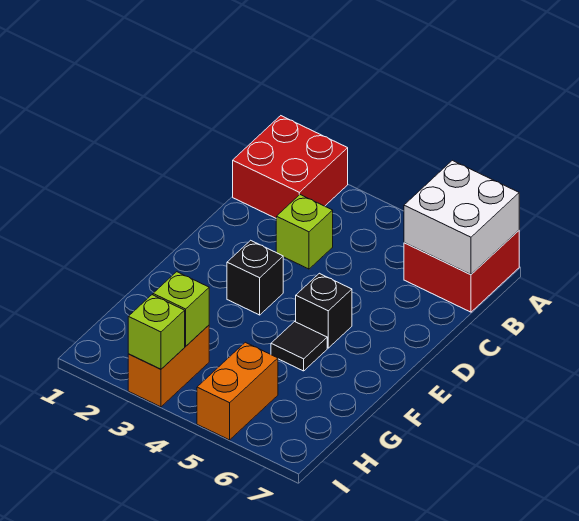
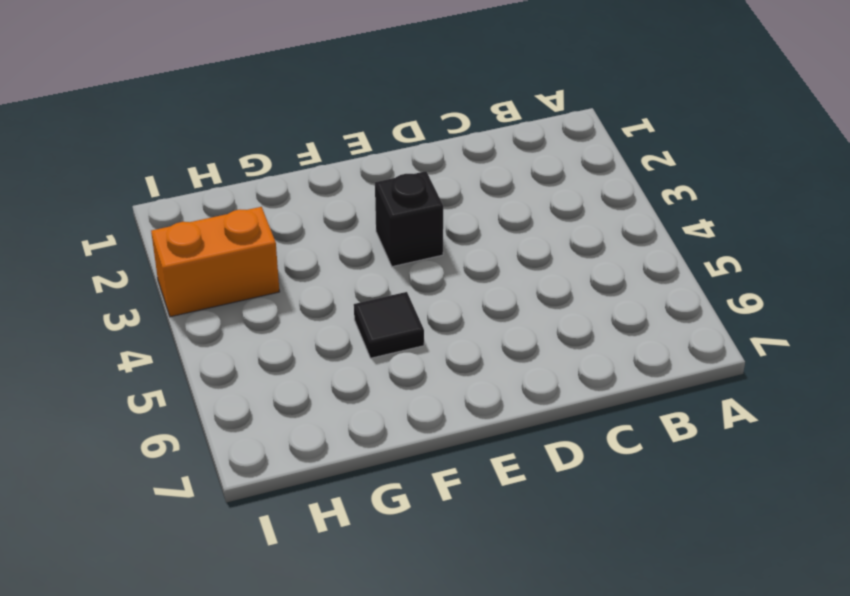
none -> red brick A1:B2 level 1
none -> red brick A6:B7 level 1

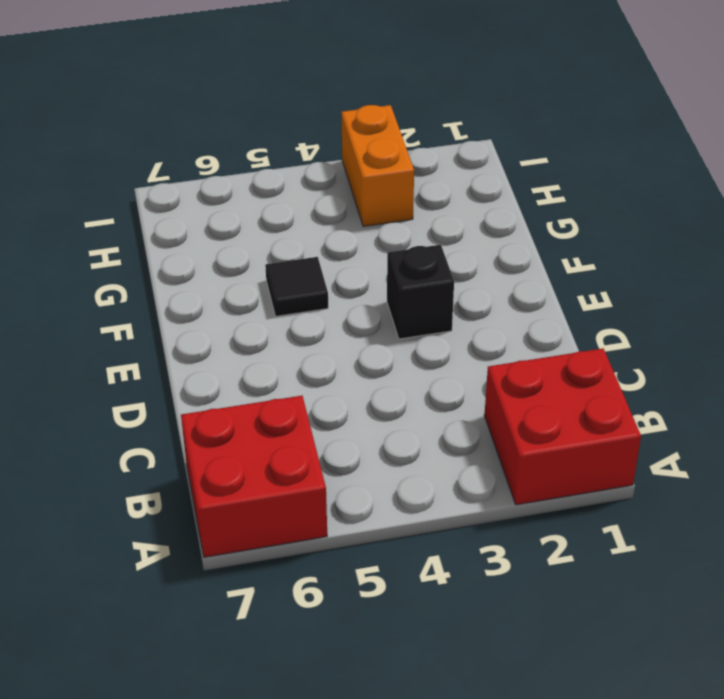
none -> lime brick C3 level 1
none -> black brick E5 level 1

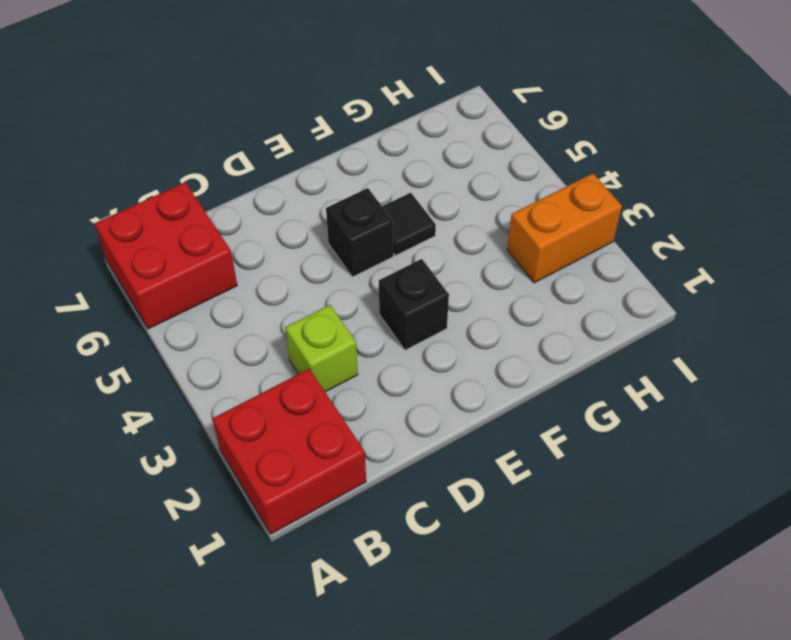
none -> orange brick H5:I5 level 1
none -> white brick A6:B7 level 2

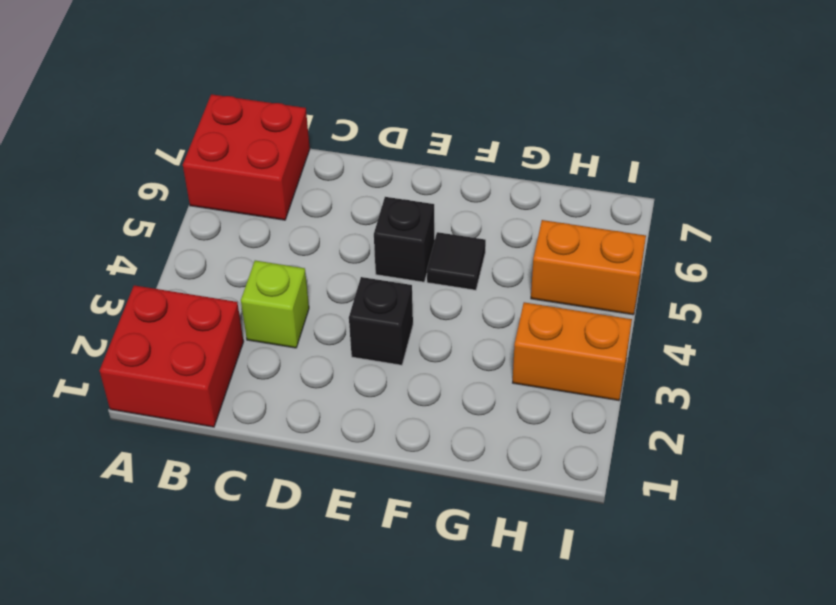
none -> white brick A6:B7 level 2
none -> lime brick H3 level 2

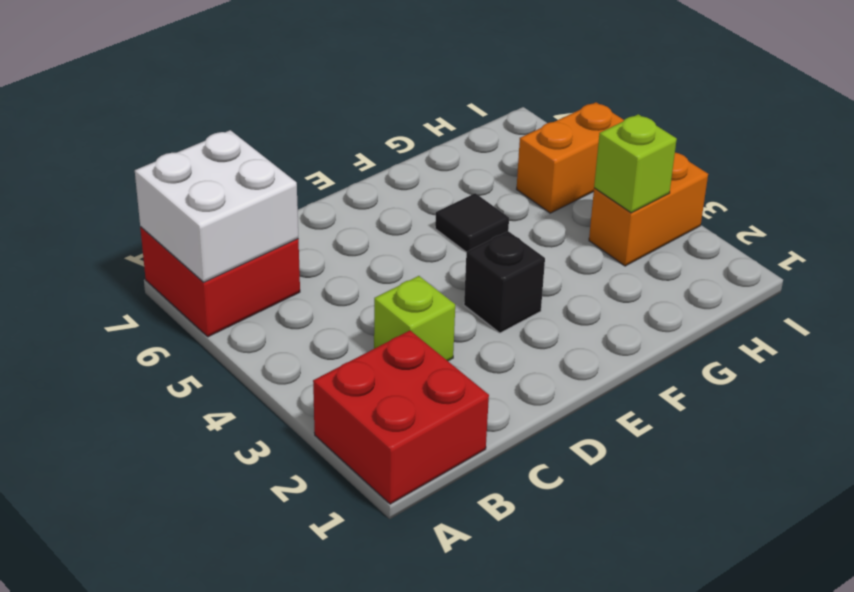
none -> black brick E5 level 1
none -> lime brick I3 level 2

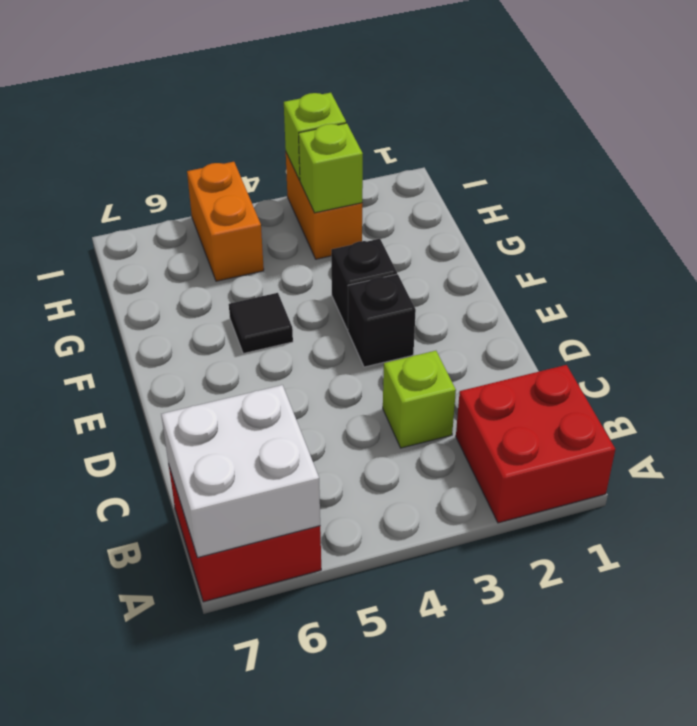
black brick F3 level 1 -> black brick E5 level 1

